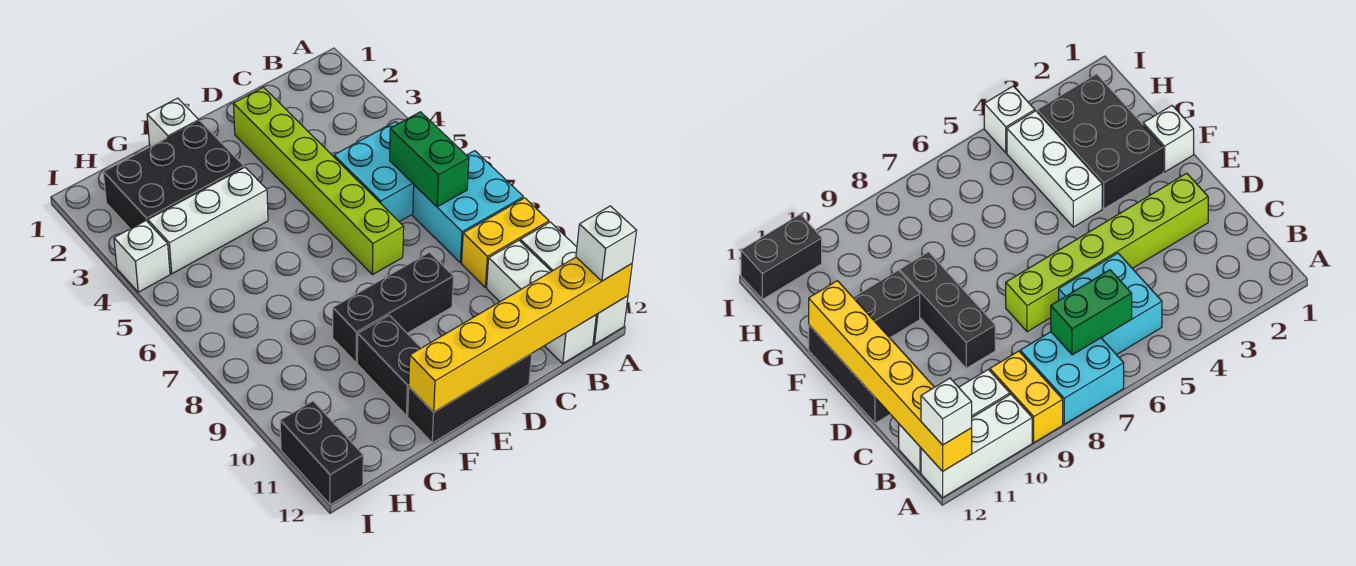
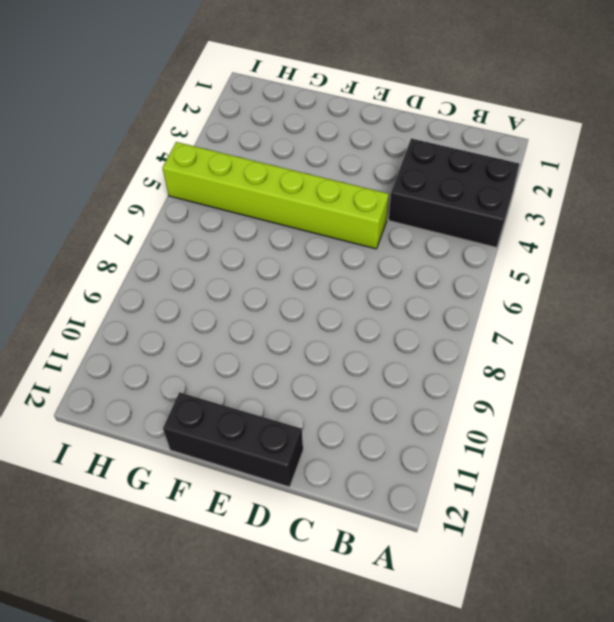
black brick A3:C4 level 1 -> black brick F2:H3 level 1
lime brick D5:I5 level 1 -> lime brick D2:D7 level 1
none -> cyan brick A7:B8 level 1
none -> yellow brick A9:B9 level 1
none -> white brick A10:A12 level 1

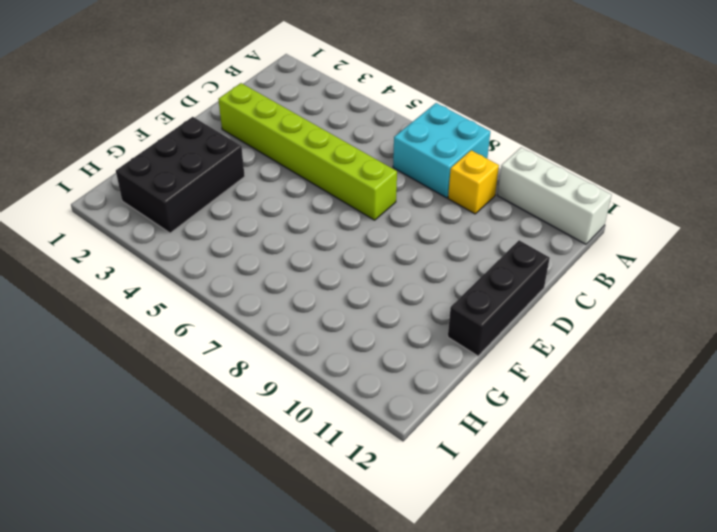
yellow brick B9 level 1 -> yellow brick A9:B9 level 1
none -> cyan brick B5:C6 level 1
none -> white brick B10:B12 level 1
none -> black brick D9:F9 level 1

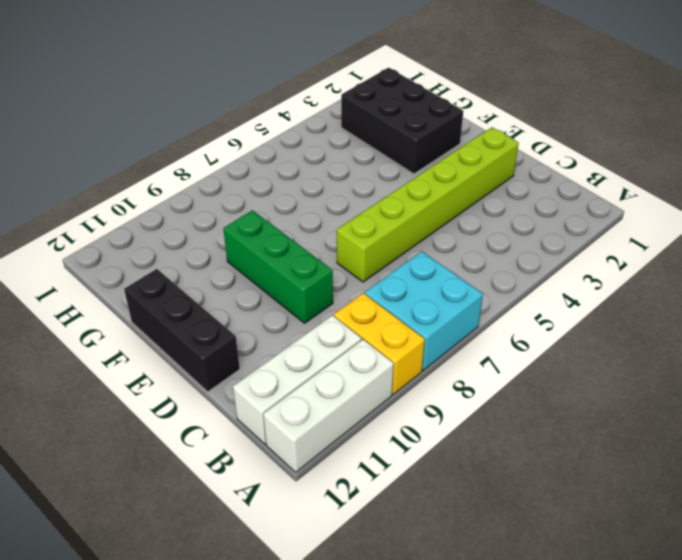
green brick D9:F9 level 1 -> black brick D9:F9 level 1
none -> cyan brick B5:C6 level 1
none -> white brick F1 level 1
none -> white brick F4:H4 level 1

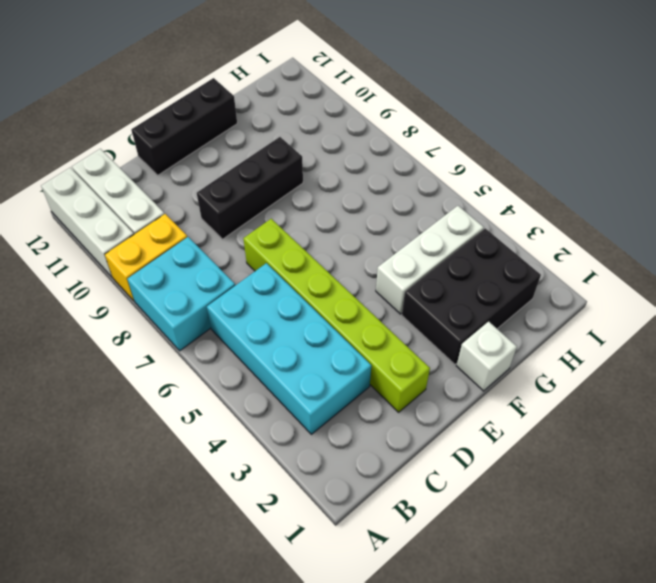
cyan brick B3:C6 level 1 -> cyan brick B5:C6 level 1
none -> black brick F10:F11 level 1
none -> white brick I4 level 1
none -> black brick I11:I12 level 1

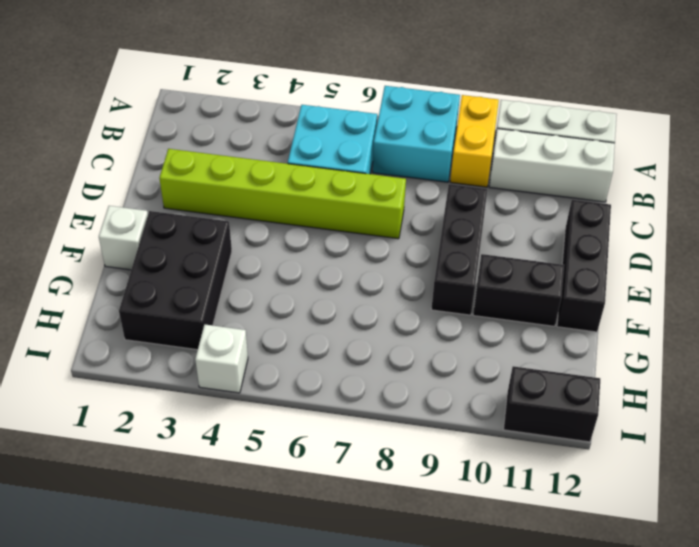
none -> white brick F4:H4 level 1
none -> yellow brick A12:F12 level 2
none -> green brick B6:B7 level 2

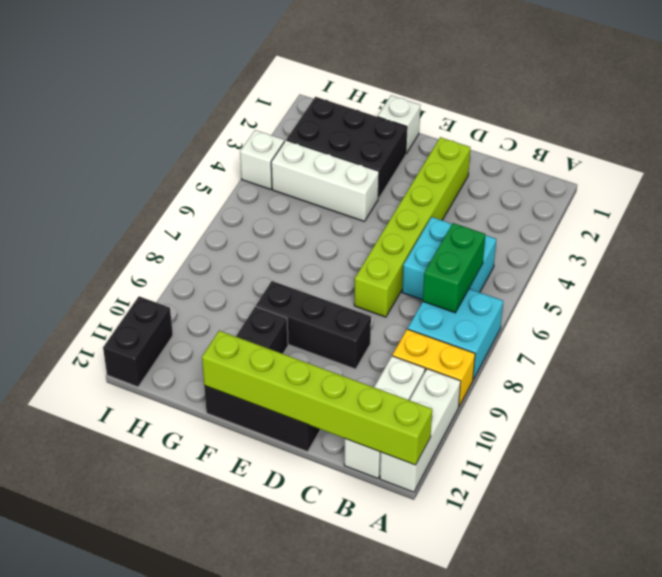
lime brick A12:F12 level 2 -> yellow brick A12:F12 level 2
none -> white brick A12 level 3

